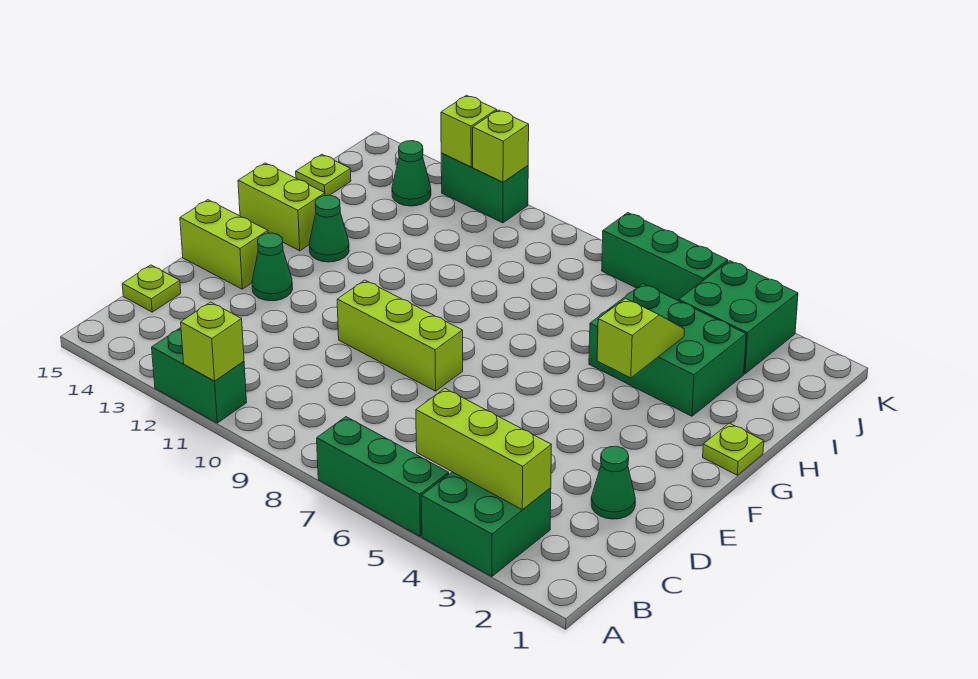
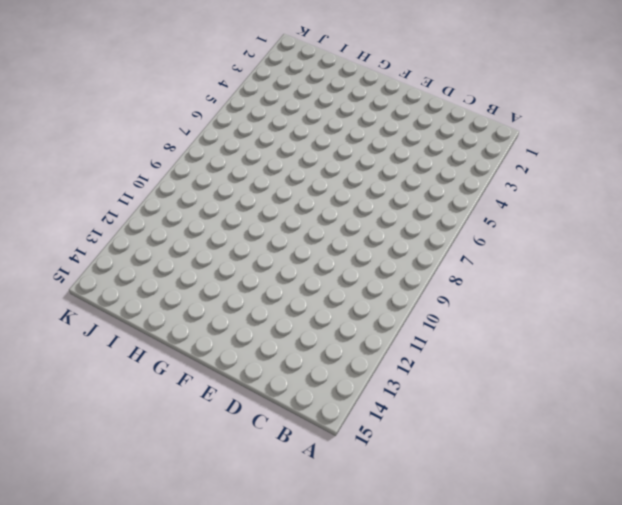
none -> green brick A3:B4 level 1
none -> green brick A5:A7 level 1
none -> green brick A11:A12 level 1

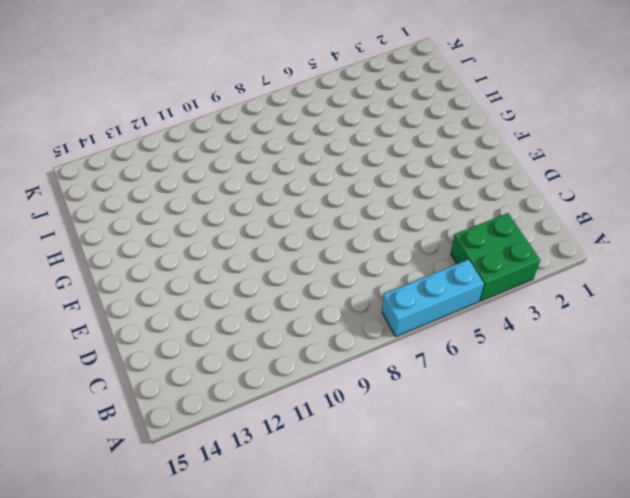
cyan brick A5:A7 level 1 -> green brick A5:A7 level 1
none -> green brick A11:A12 level 1
none -> lime plate C15 level 1
none -> green cone D2 level 1

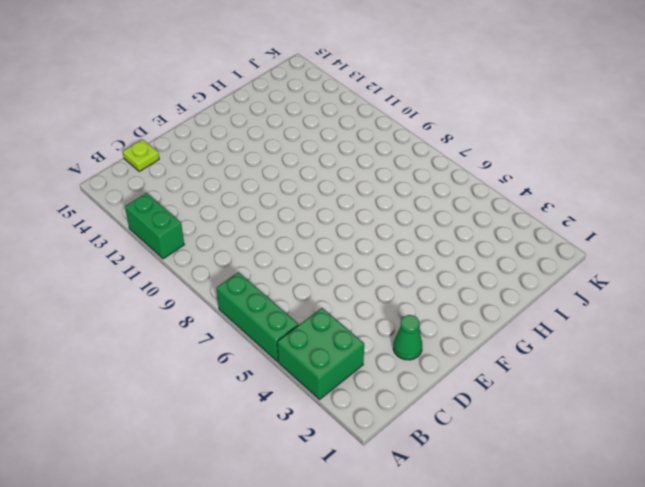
none -> lime brick E8:E10 level 1
none -> green cone E13 level 1
none -> lime brick E14:E15 level 1

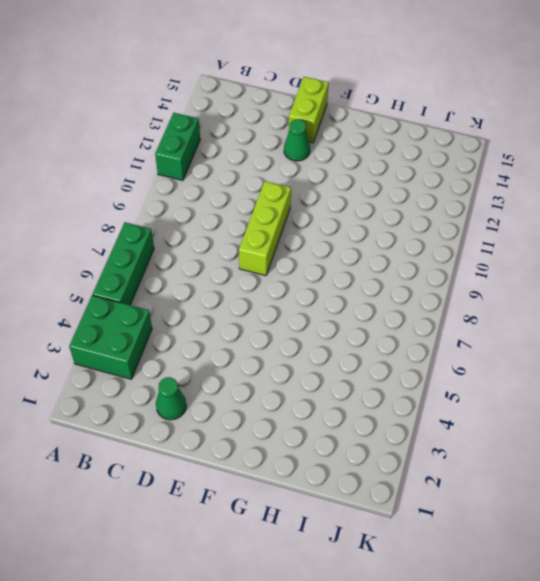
none -> lime plate C15 level 1
none -> lime plate G1 level 1
none -> green cone G13 level 1

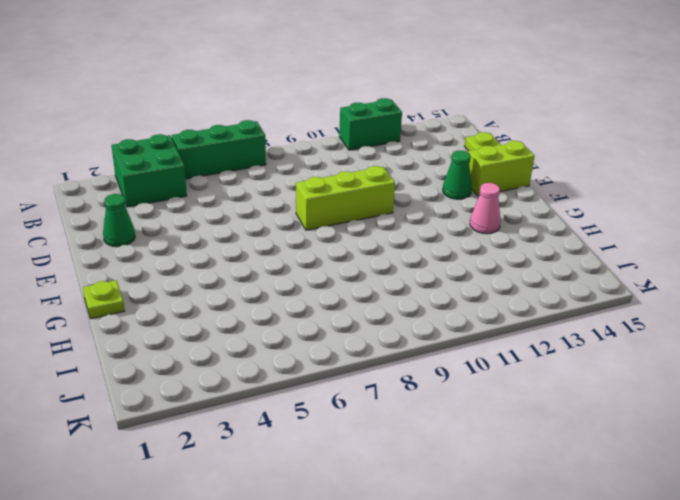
pink cone G13 level 1 -> green cone G13 level 1
none -> lime brick G14:G15 level 1
none -> green brick H3:I5 level 1
none -> lime plate I15 level 1

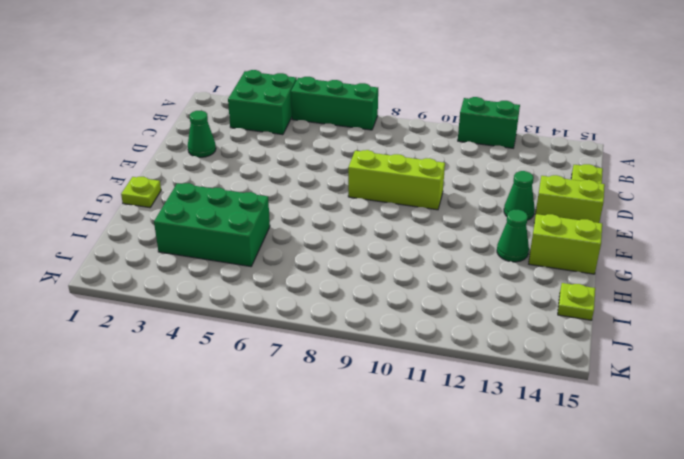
none -> green brick J3:K4 level 1
none -> green cone J13 level 1
none -> green brick K5:K7 level 1

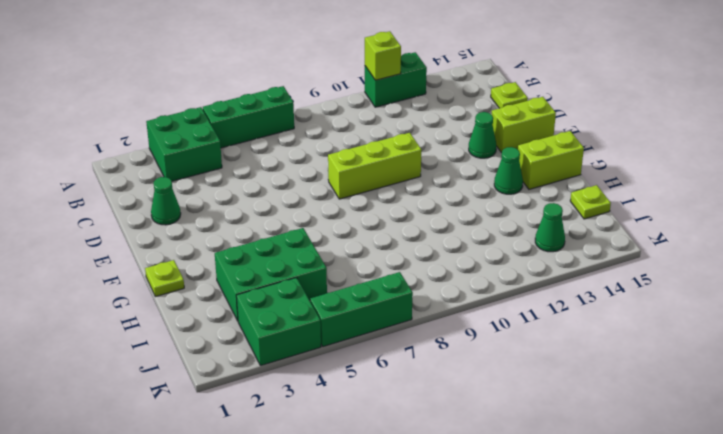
none -> green brick K11:K12 level 1
none -> lime brick B3:B5 level 2
none -> lime slope G4:H4 level 2 top G

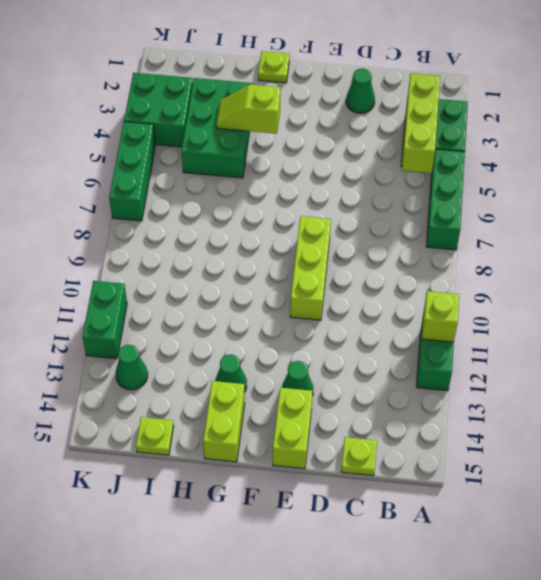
none -> lime brick K11 level 2
none -> lime brick K12 level 2

